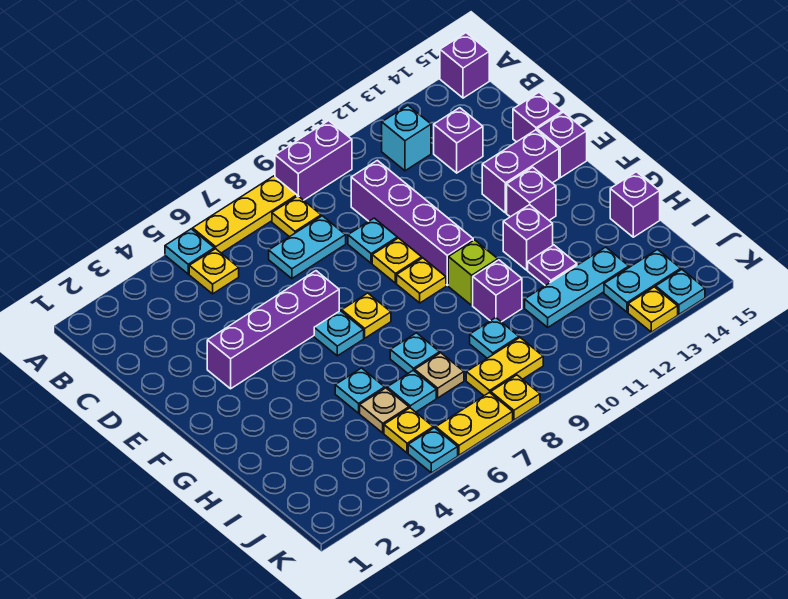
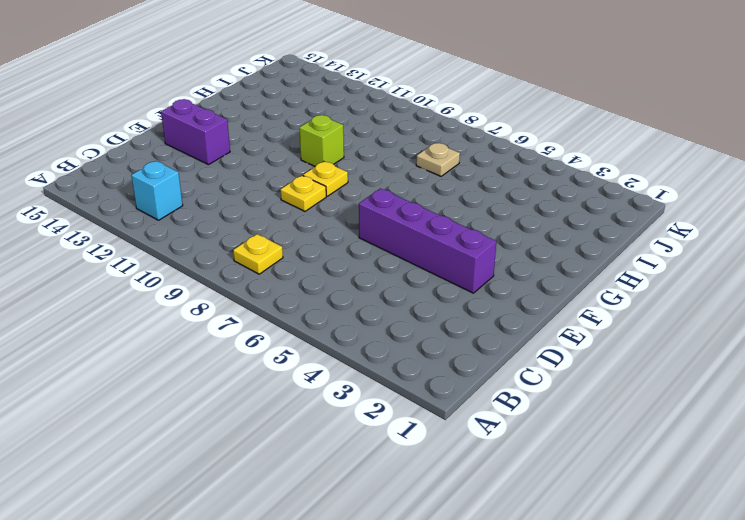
none -> cyan plate A5 level 1
none -> yellow plate A6:A8 level 1
none -> purple brick A9:A10 level 1
none -> purple brick A15 level 1

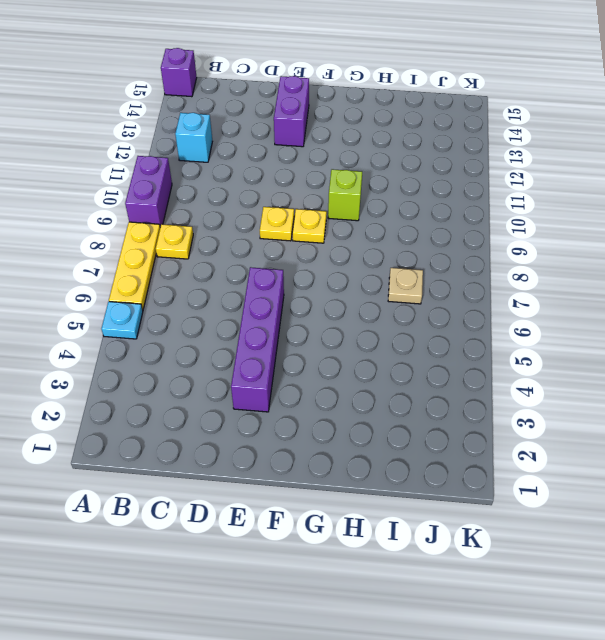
none -> yellow plate B5 level 1
none -> cyan plate C7:C8 level 1
none -> purple brick C10:F10 level 1
none -> purple brick C13 level 1

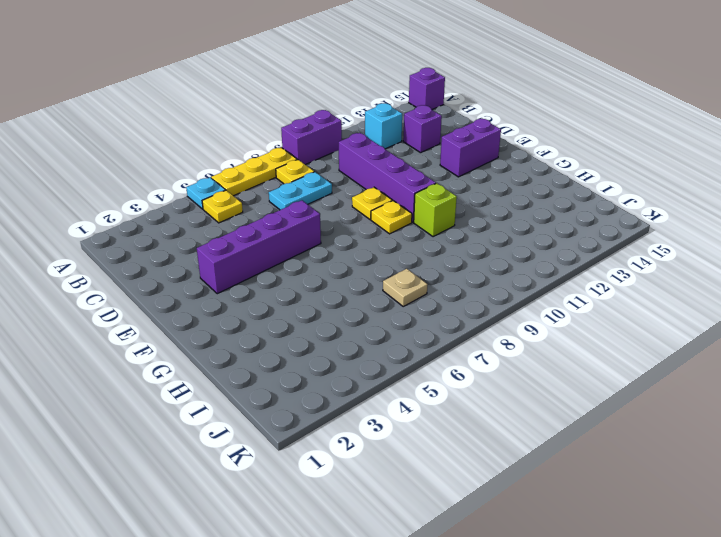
none -> cyan plate D9 level 1
none -> purple brick D15 level 1
none -> purple brick E15 level 1
none -> cyan plate F6 level 1

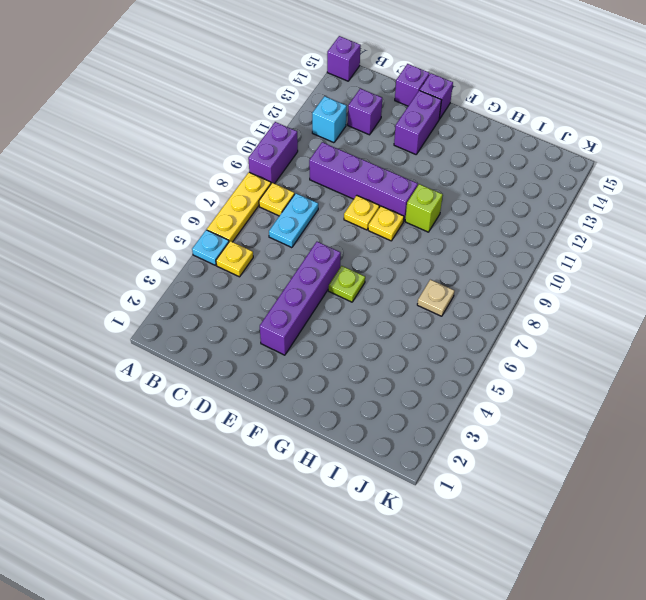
lime plate F6 level 1 -> cyan plate F6 level 1
none -> cyan plate D9 level 1
none -> yellow plate F7 level 1
none -> purple brick F13 level 1
none -> purple brick G12 level 1

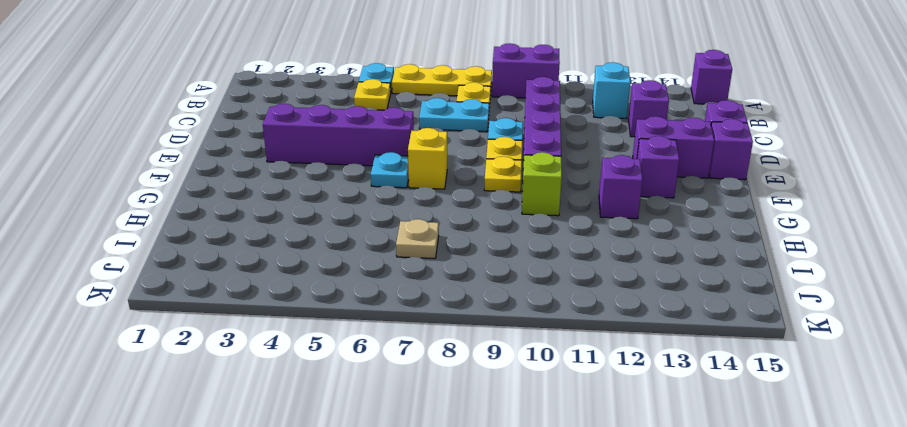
yellow brick F7 level 1 -> yellow plate F7 level 1
none -> cyan plate H5 level 1
none -> cyan plate H7 level 1
none -> purple brick H10 level 1
none -> purple plate H12 level 1

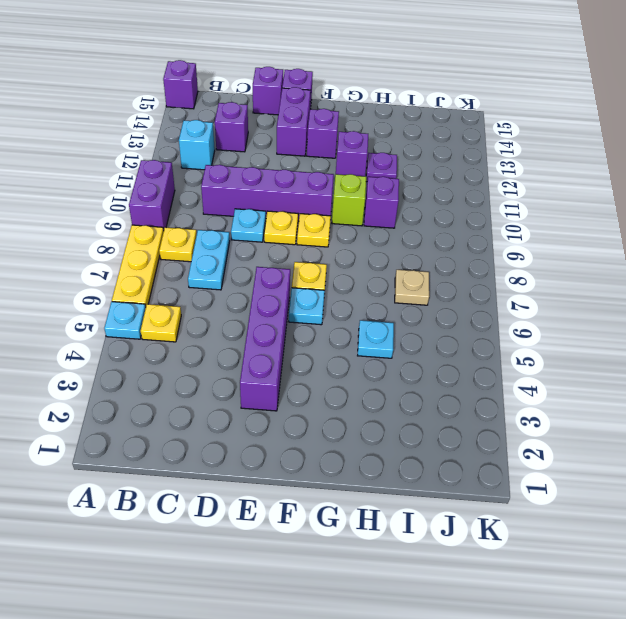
none -> cyan plate H7 level 1
none -> purple brick H15 level 1
none -> tan plate I5 level 1
none -> cyan plate I6 level 1

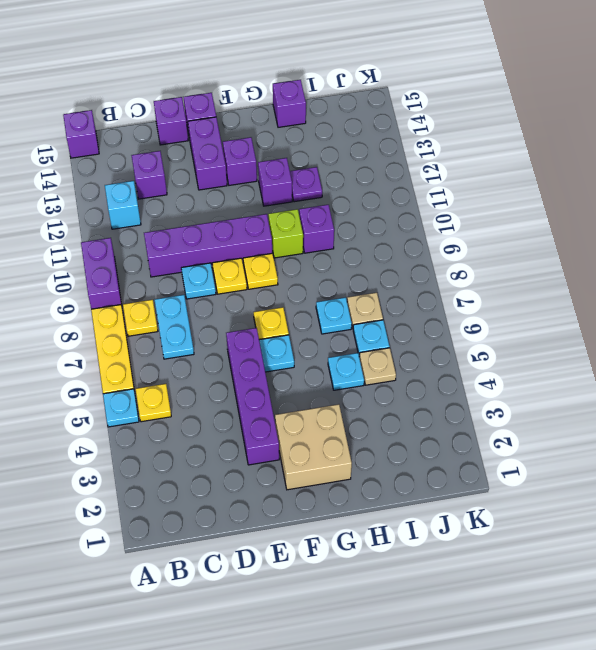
tan brick F2:G3 level 1 -> none
none -> cyan plate I9 level 1
none -> cyan plate I11:I13 level 1
none -> yellow plate J5 level 1
none -> yellow plate J8:J9 level 1

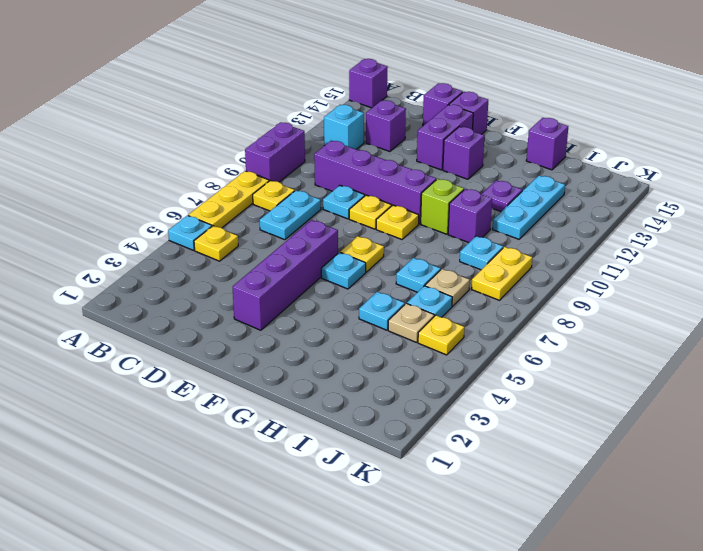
none -> purple brick G12 level 1
none -> cyan plate J13:J14 level 1
none -> cyan plate K5 level 1
none -> yellow plate K6:K7 level 1

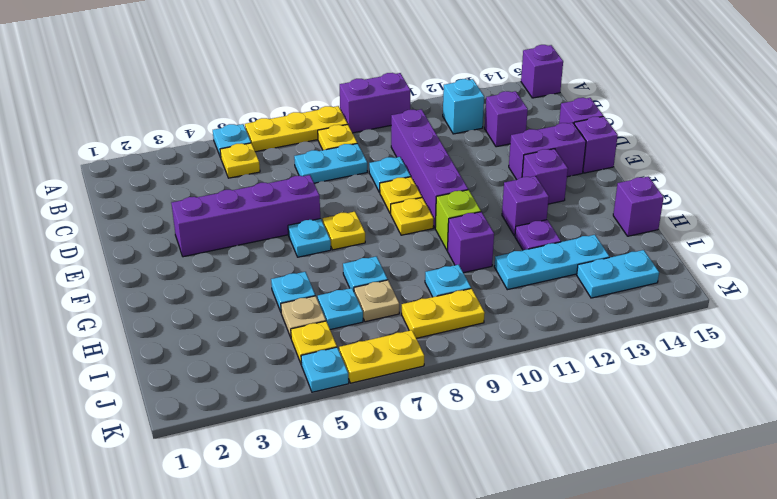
none -> yellow plate K8 level 1
none -> yellow plate K13 level 1
none -> cyan plate K14 level 1

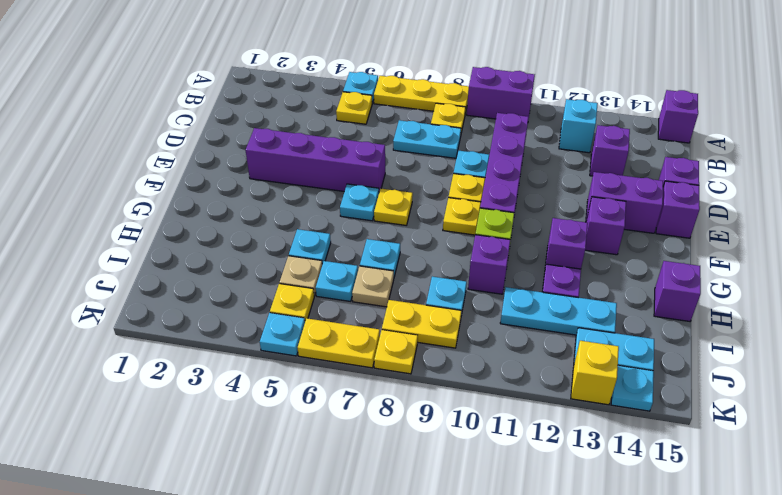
yellow brick K13 level 1 -> yellow plate K13 level 1

